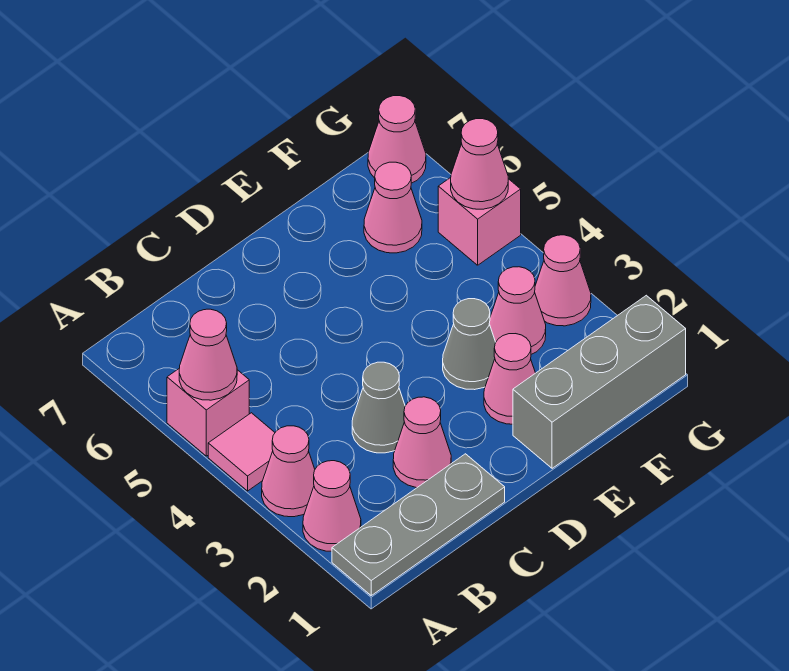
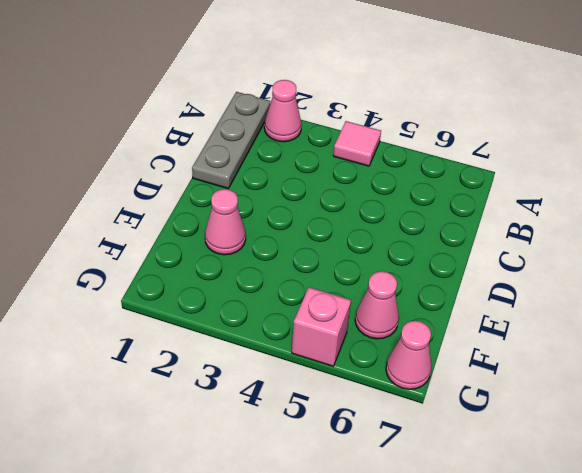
none -> pink cone A3 level 1
none -> pink brick A5 level 1
none -> pink cone C2 level 1

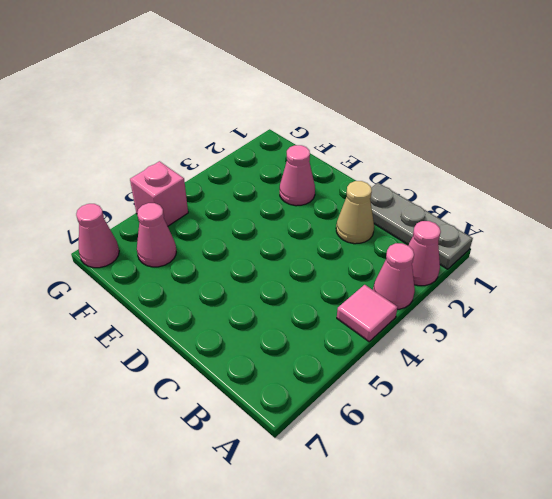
tan cone C2 level 1 -> pink cone C2 level 1
none -> pink brick A5 level 1
none -> grey cone C3 level 1
none -> grey brick E1:G1 level 1

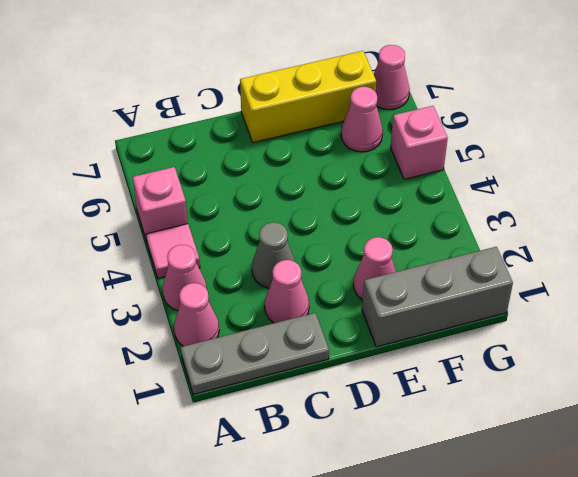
yellow brick D7:F7 level 1 -> none
none -> grey cone E3 level 1
none -> pink cone F3 level 1
none -> pink cone G3 level 1

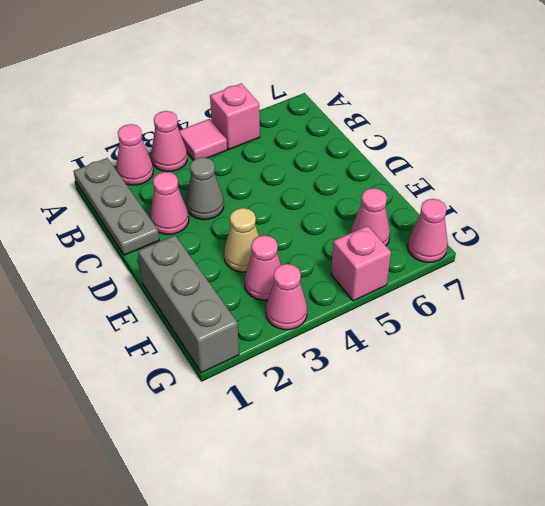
tan cone E3 level 1 -> grey cone E3 level 1
none -> pink cone E2 level 1
none -> pink cone A5 level 2
none -> pink cone G5 level 2

